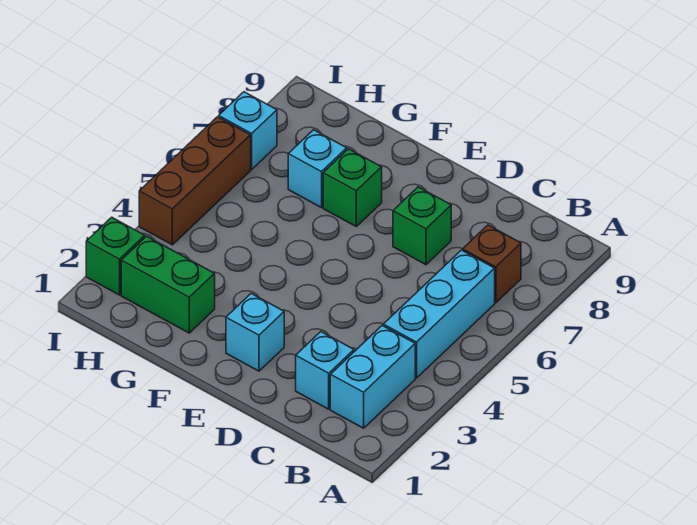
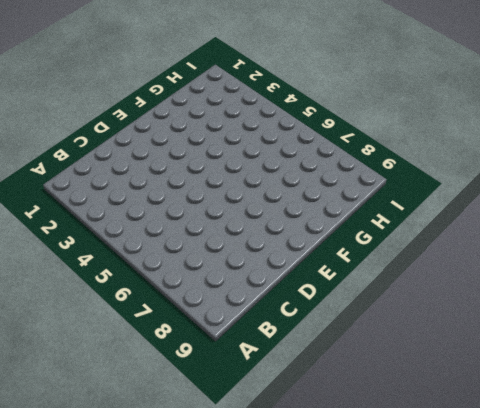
none -> cyan brick B2:B3 level 1
none -> cyan brick B4:B6 level 1
none -> brown brick B7 level 1

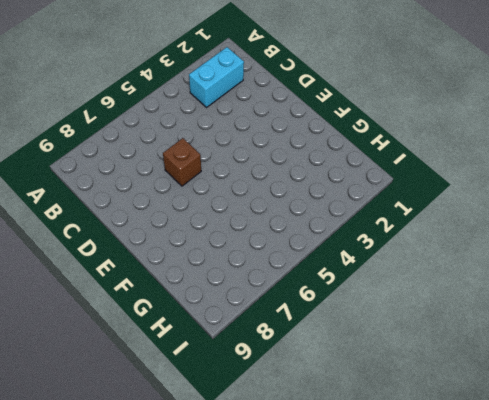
brown brick D6 level 1 -> brown brick B7 level 1
none -> cyan brick B4:B6 level 1
none -> cyan brick C2 level 1
none -> green brick D7 level 1

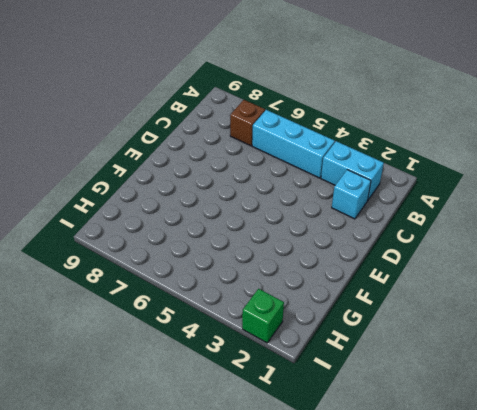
none -> green brick D7 level 1
none -> cyan brick E2 level 1
none -> green brick F7 level 1

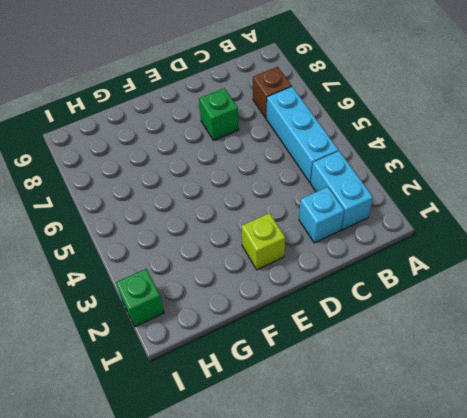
lime brick E2 level 1 -> cyan brick E2 level 1
none -> green brick F7 level 1
none -> green brick G2:H2 level 1
none -> cyan brick G7 level 1

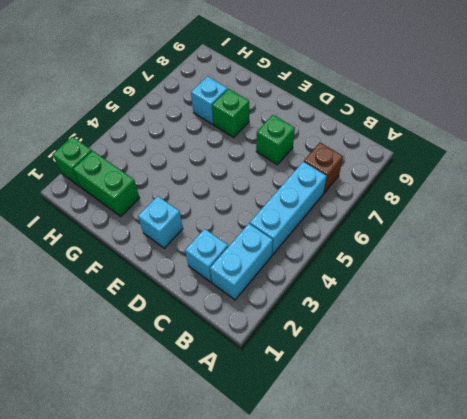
none -> brown brick I4:I6 level 1
none -> cyan brick I7 level 1

